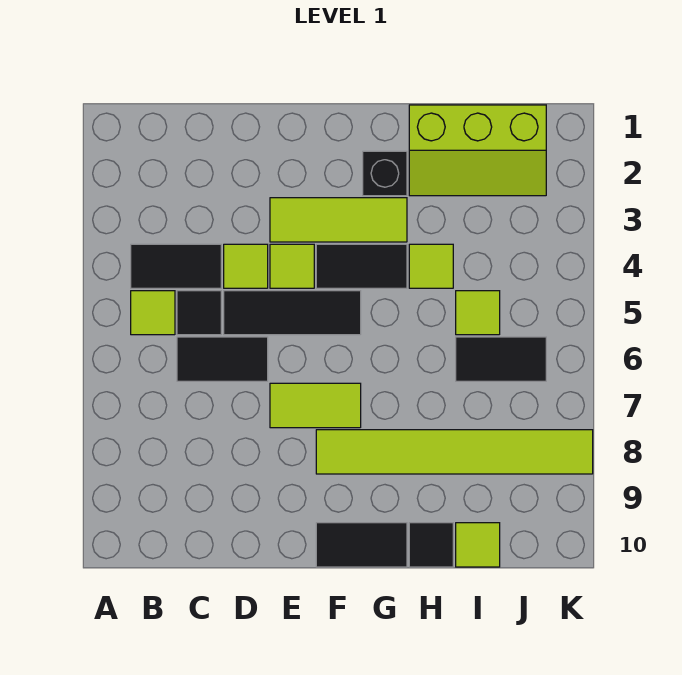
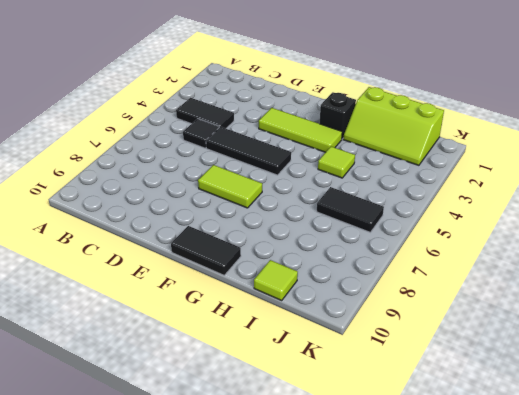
none -> lime tile B5 level 1
none -> black tile C6:D6 level 1
none -> lime tile D4 level 1

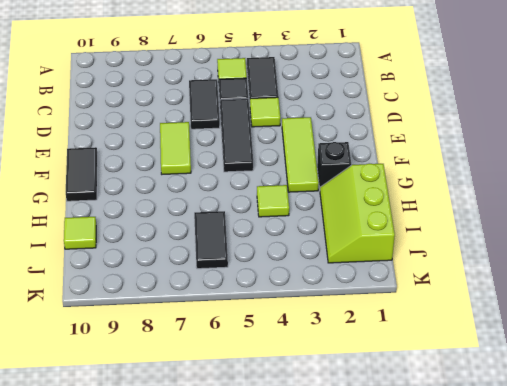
none -> lime tile E4 level 1
none -> black tile F4:G4 level 1
none -> lime tile F8:K8 level 1

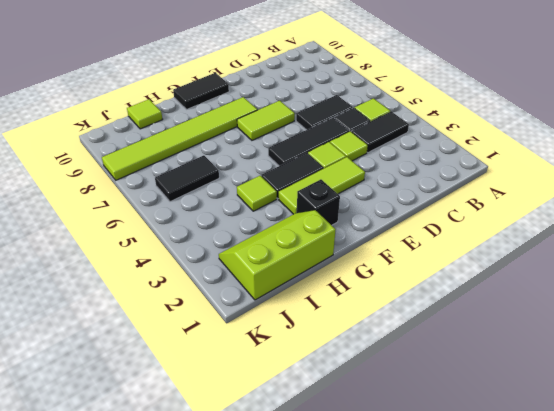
none -> black tile H10 level 1
none -> lime tile I5 level 1

